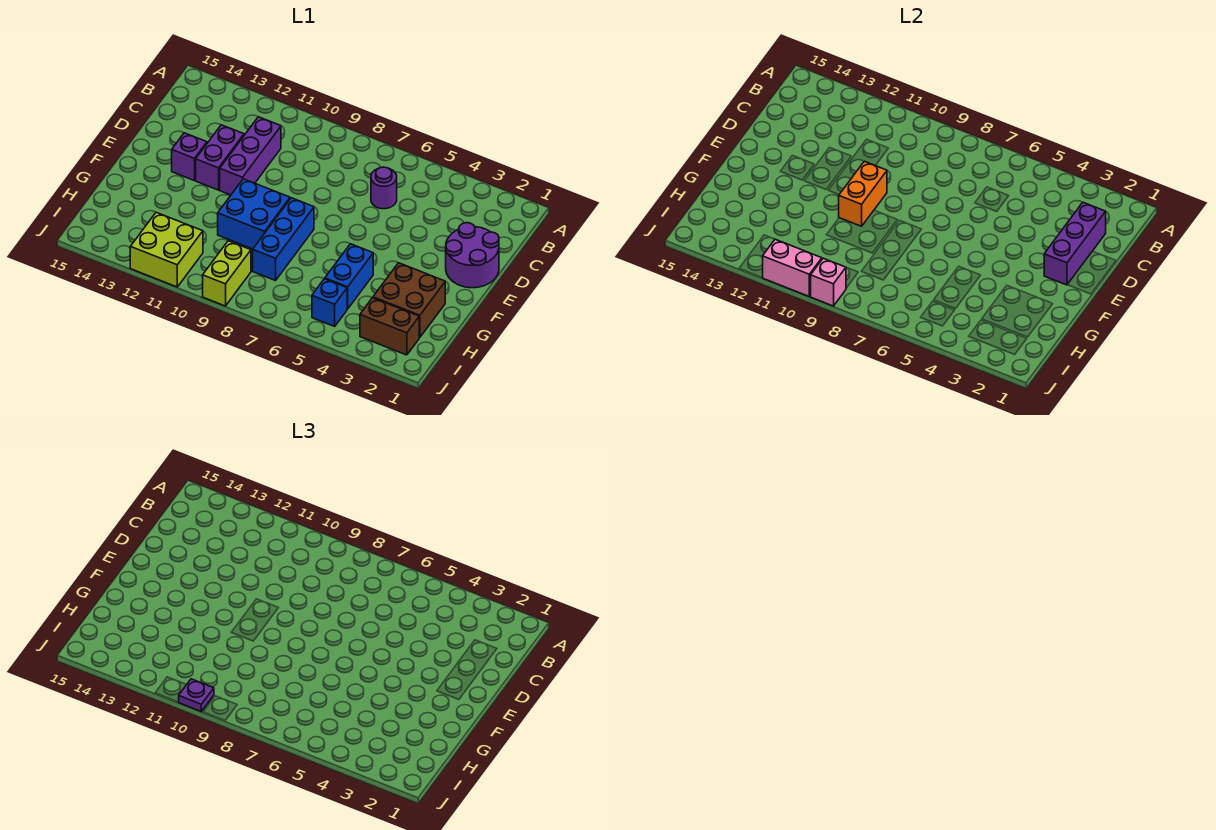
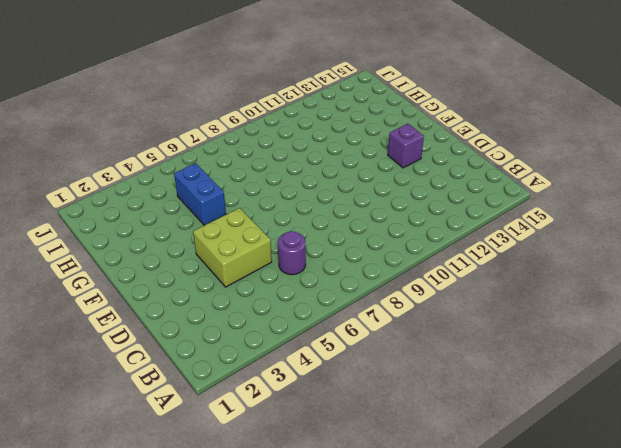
lime brick D4:E5 level 1 -> lime brick I11:J12 level 1
none -> purple brick C11:E11 level 1
none -> purple round brick D1:E2 level 1
none -> purple brick D12:E12 level 1

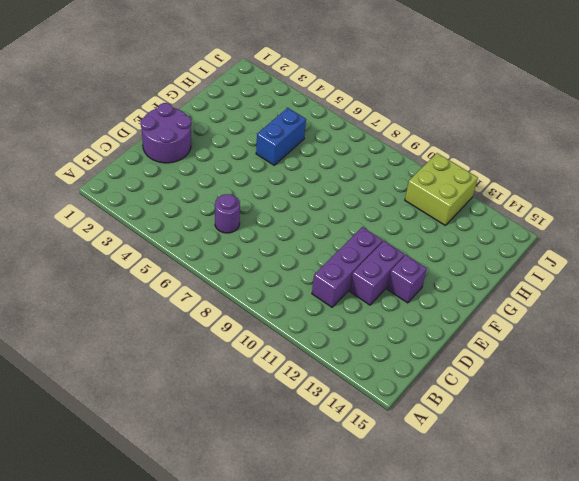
none -> blue brick F8:H8 level 1
none -> blue brick F9:G10 level 1
none -> brown brick G2:H3 level 1

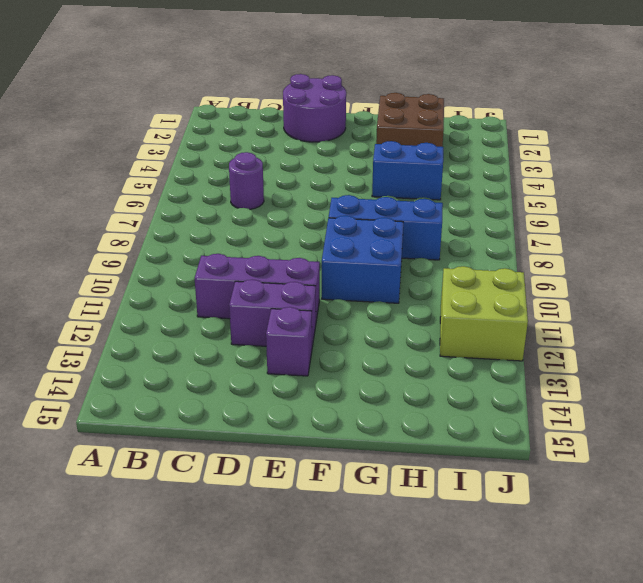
none -> brown brick I2:I3 level 1
none -> blue brick I5 level 1
none -> lime brick I9:J9 level 1

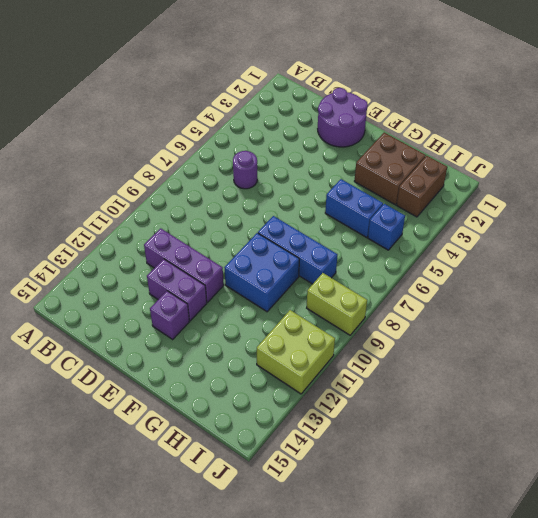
none -> purple brick C2:E2 level 2
none -> orange brick E10:F10 level 2
none -> pink brick J9 level 2

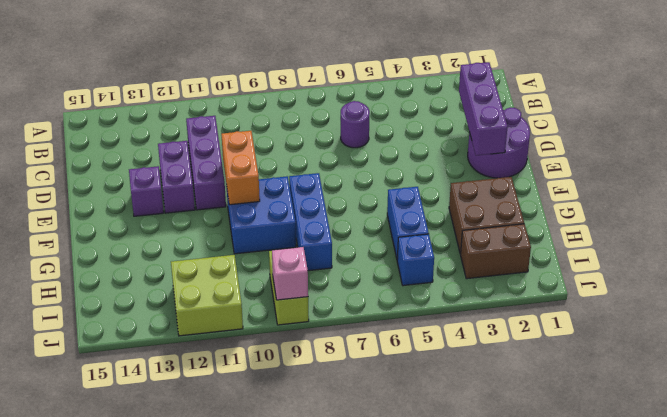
none -> pink brick J10:J11 level 2
none -> purple plate J10 level 3

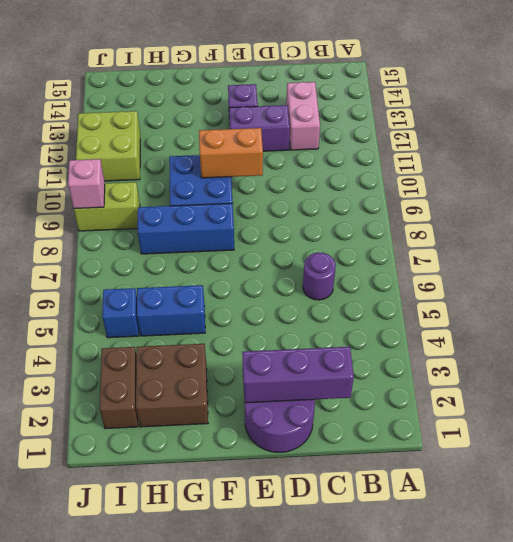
pink brick C12:C13 level 1 -> pink brick J10:J11 level 2
none -> purple brick C11:E11 level 1
none -> purple plate J10 level 3

